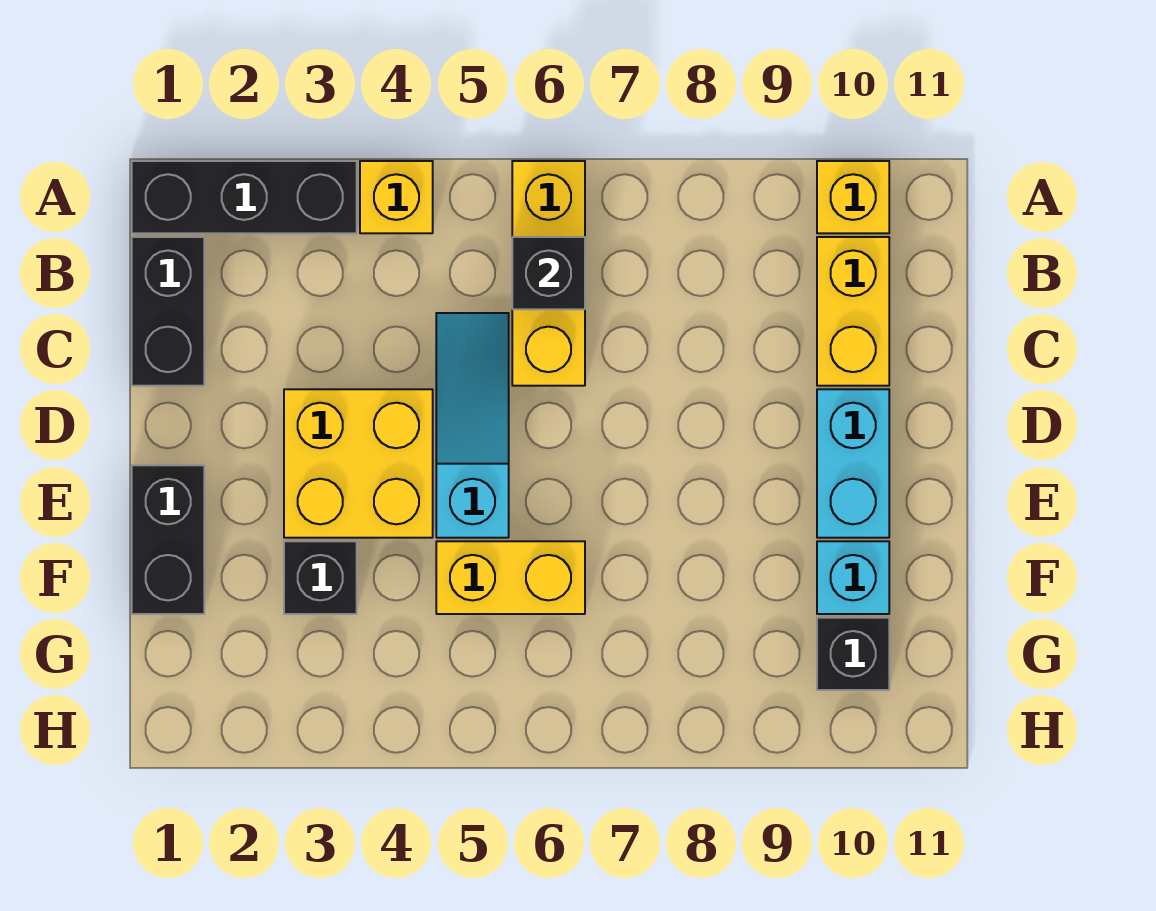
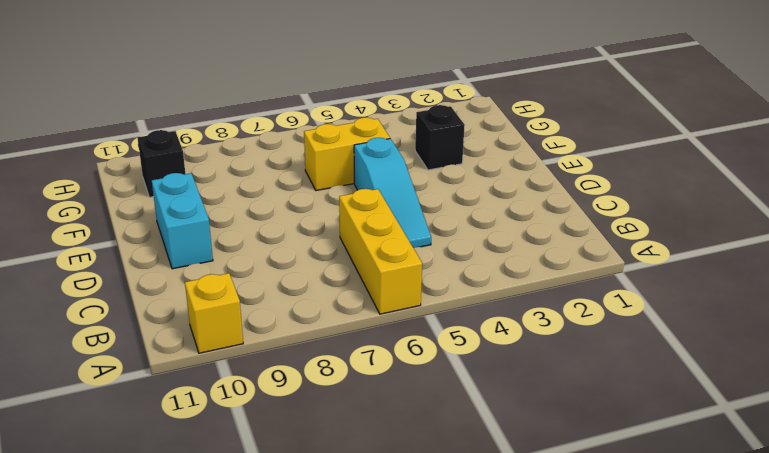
none -> black brick A1:A3 level 1
none -> yellow brick A4 level 1
none -> black brick B1:C1 level 1

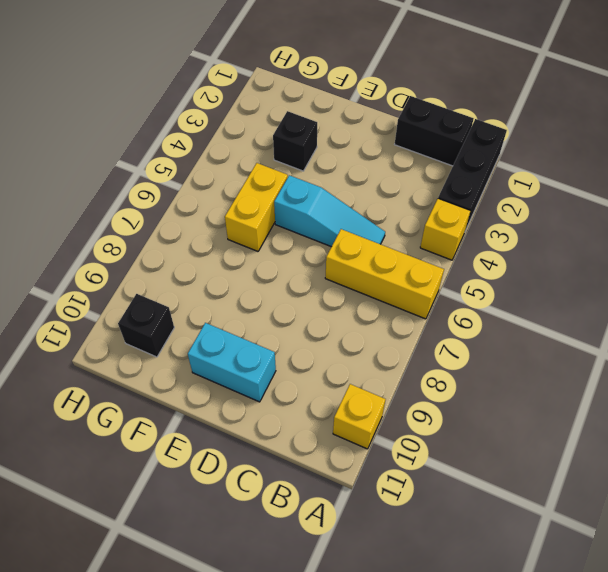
none -> yellow brick B10:C10 level 1
none -> yellow brick D3:E4 level 1
none -> black brick E1:F1 level 1

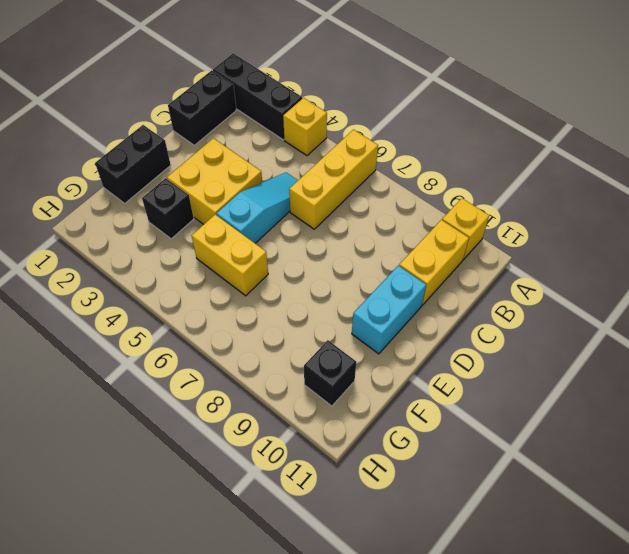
none -> cyan brick F10 level 1
none -> black brick B6 level 2

